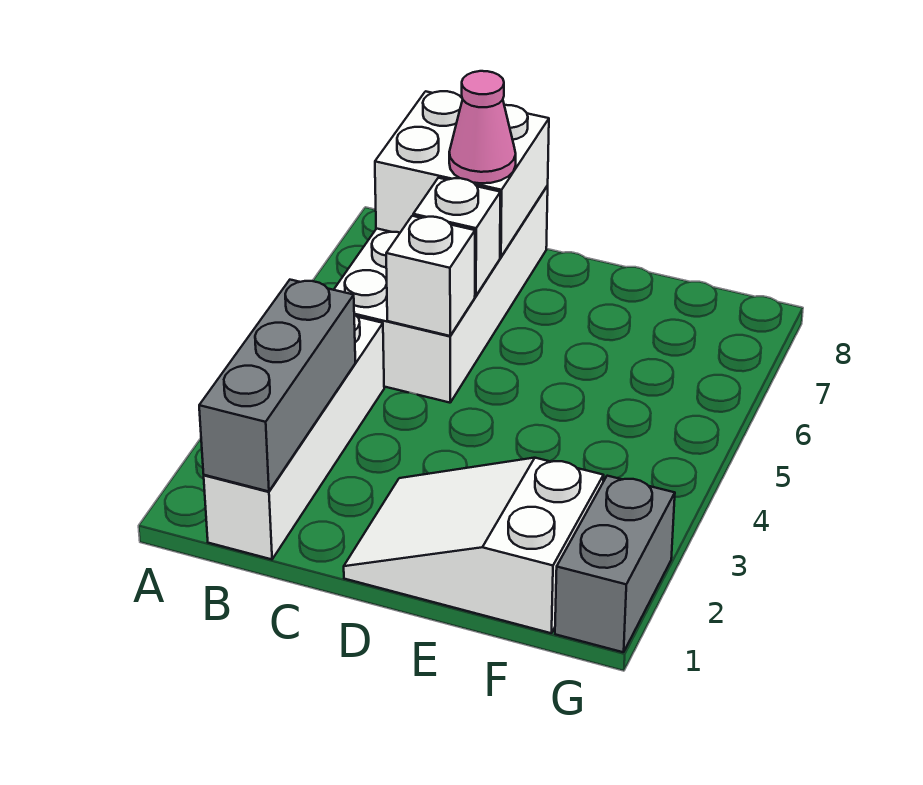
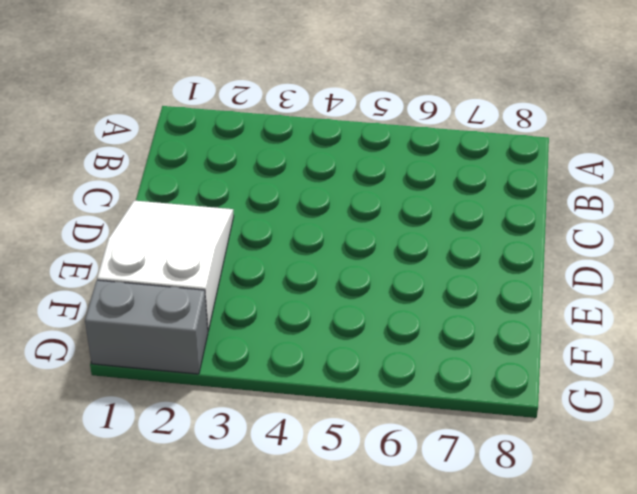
none -> white brick B1:B4 level 1
none -> white brick B5:C8 level 1

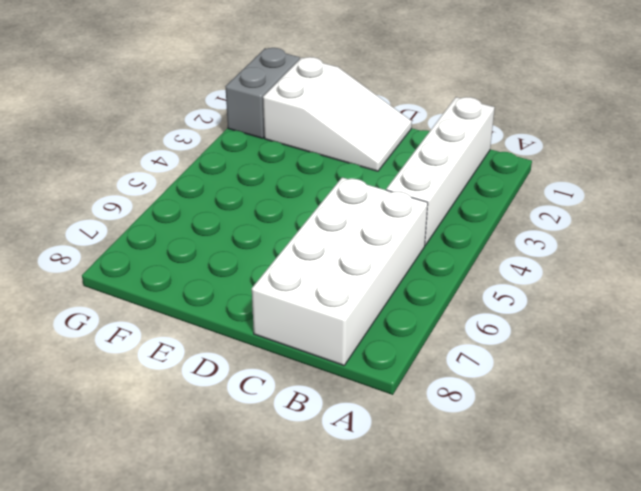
none -> grey brick B1:B3 level 2
none -> white brick B7:C8 level 2

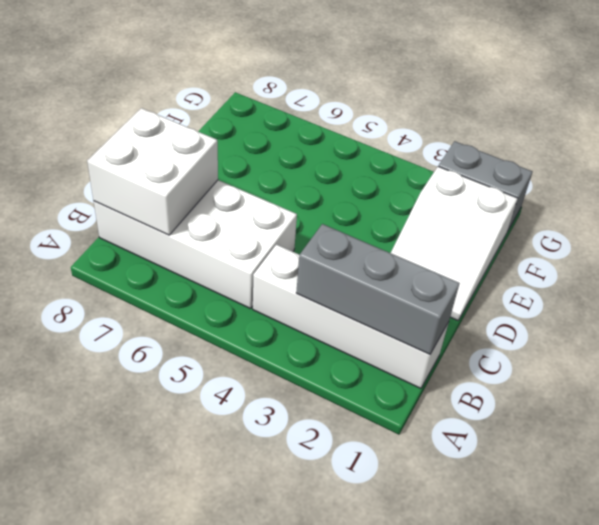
none -> white brick C5 level 2
none -> white brick C6 level 2

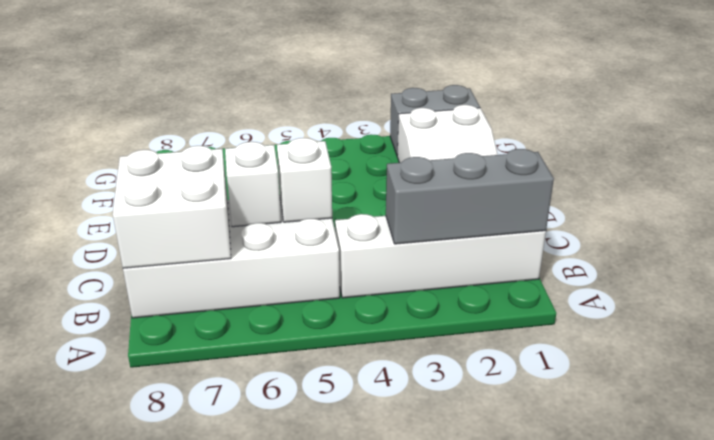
none -> pink cone C7 level 3

